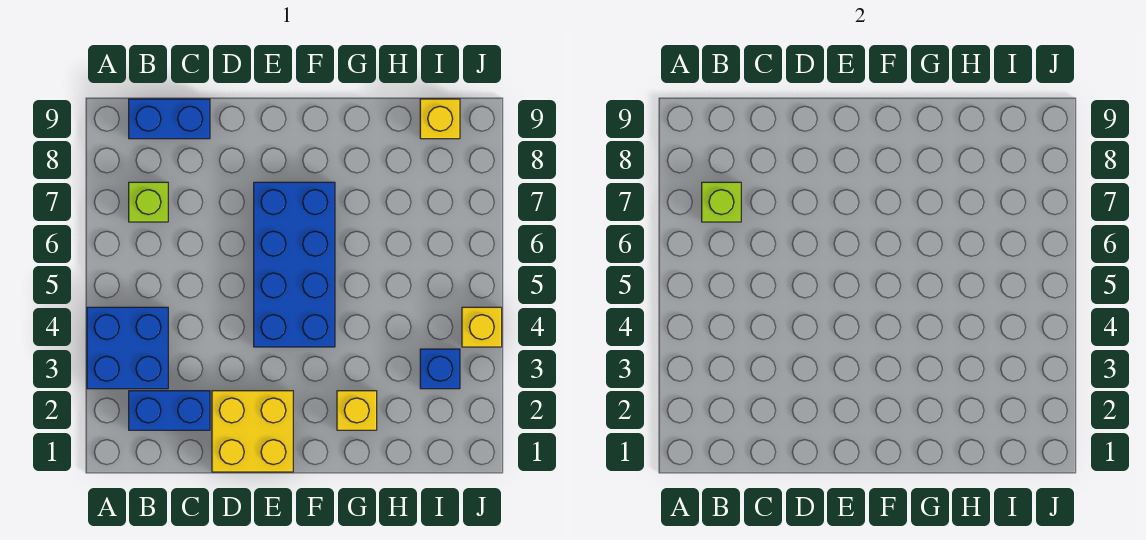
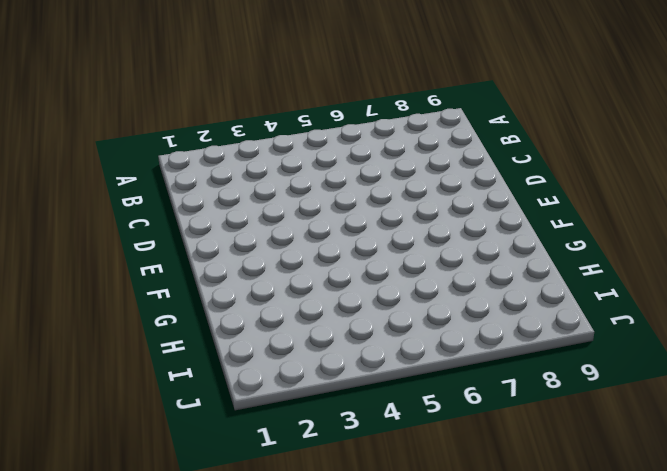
none -> blue brick A3:B4 level 1
none -> blue brick B2:C2 level 1

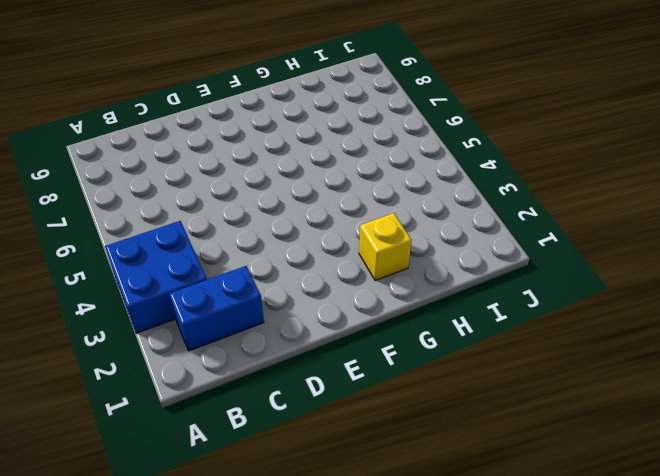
none -> lime brick B7 level 1
none -> blue brick B9:C9 level 1

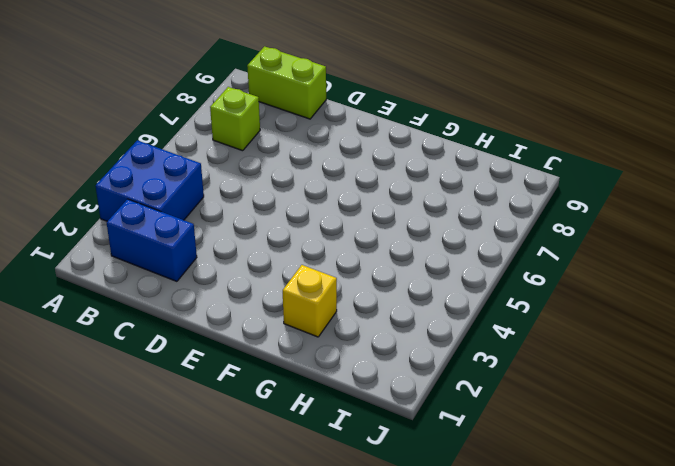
lime brick B9:C9 level 1 -> blue brick B9:C9 level 1
none -> yellow brick D1:E2 level 1
none -> blue brick E4:F7 level 1

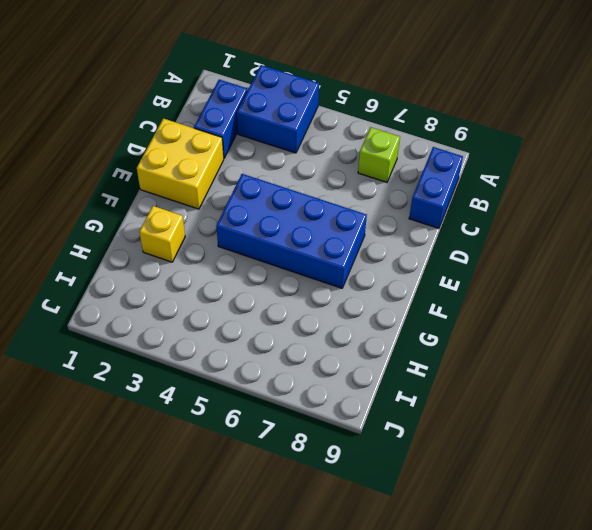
none -> blue brick I3 level 1
none -> yellow brick I9 level 1

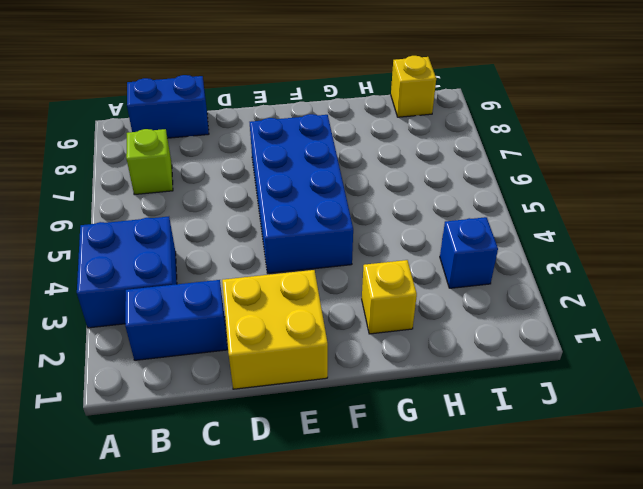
none -> yellow brick J4 level 1
none -> lime brick B7 level 2

